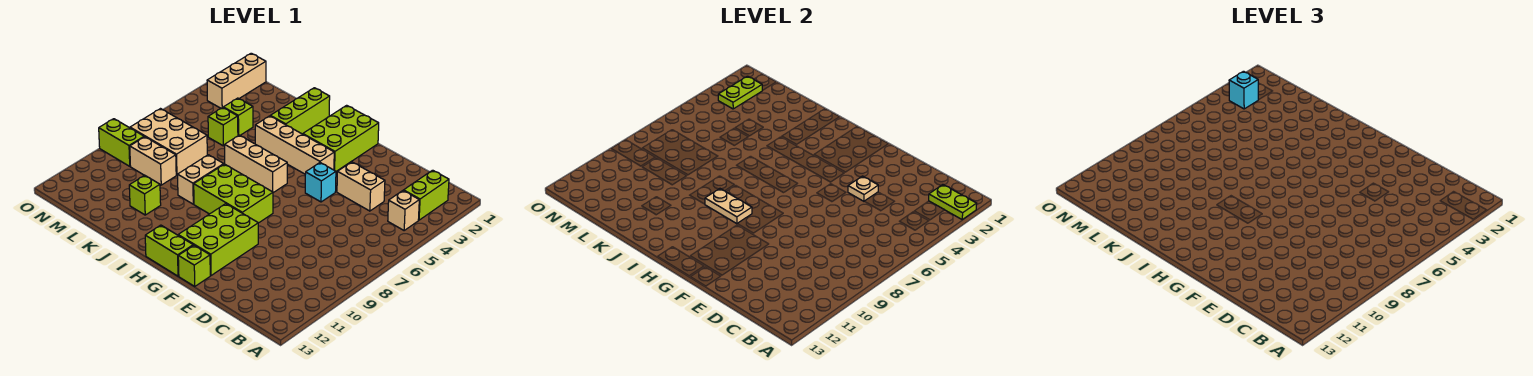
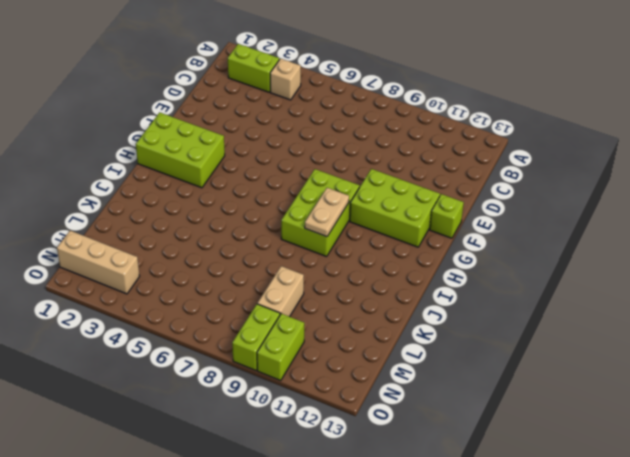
lime brick N10:O10 level 1 -> lime brick G13:H13 level 1
none -> tan brick D4:E4 level 1
none -> cyan brick F5 level 1
none -> tan brick G4:J4 level 1

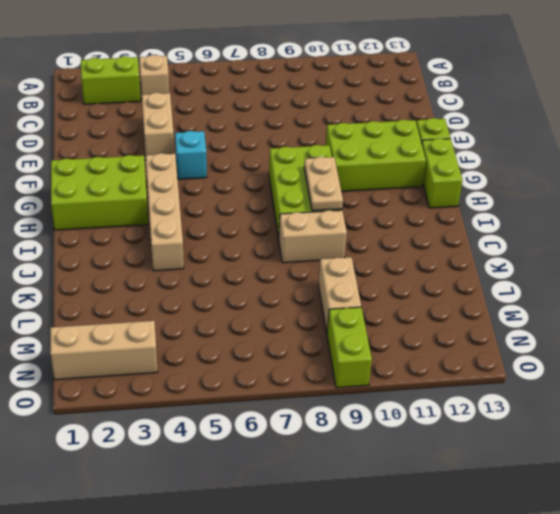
none -> tan brick H6:J6 level 1
none -> lime brick J1:J3 level 1
none -> lime brick K11 level 1

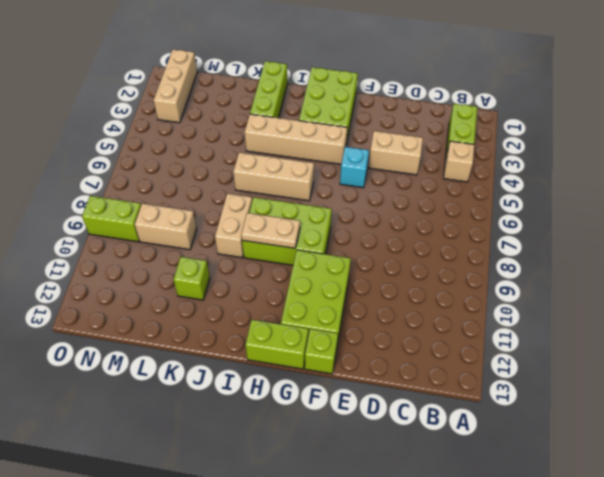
none -> lime brick L4 level 1
none -> lime brick L5 level 1
none -> tan brick L7:N8 level 1

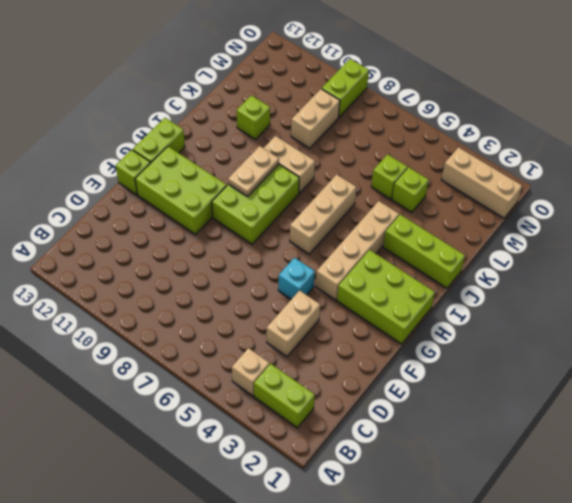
none -> tan brick L7:N8 level 1
none -> lime plate A2:B2 level 2
none -> tan plate E4 level 2

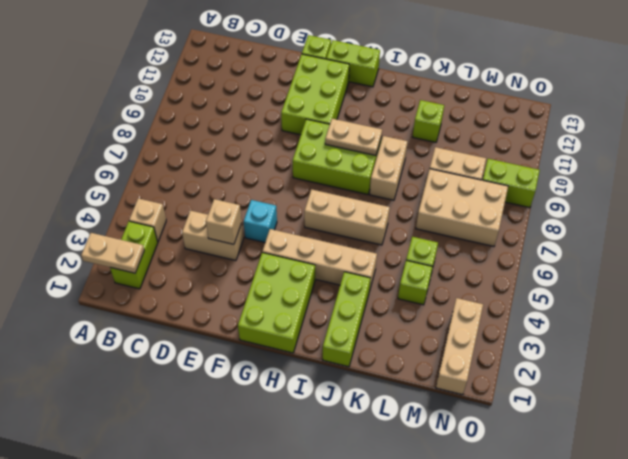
tan plate A2:B2 level 2 -> lime plate A2:B2 level 2
tan brick E4 level 2 -> tan plate E4 level 2
none -> lime plate N2:N3 level 2
none -> cyan brick N3 level 3

